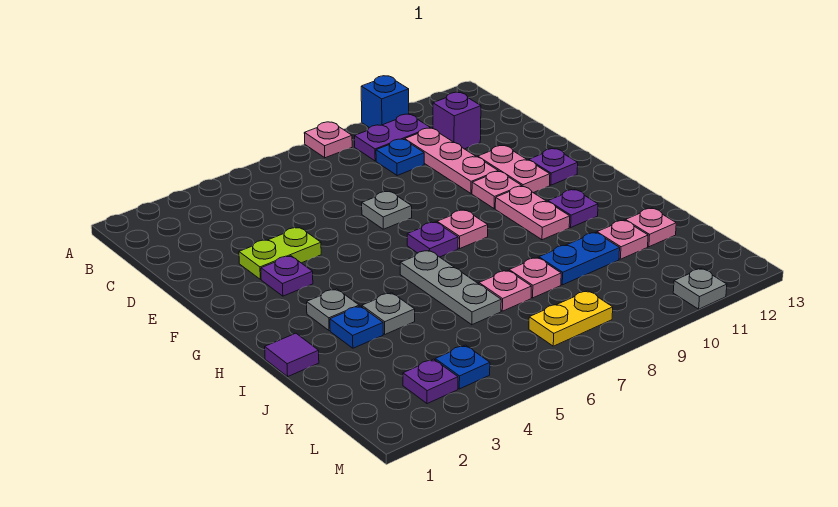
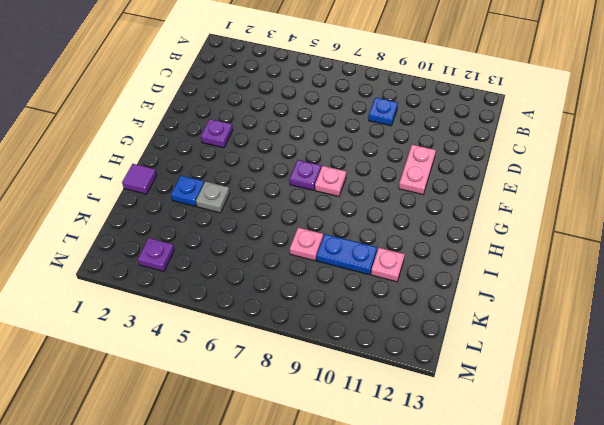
none -> pink plate A8 level 1
none -> blue brick A10 level 1
none -> purple plate B9:B10 level 1
none -> pink plate C10:E10 level 1

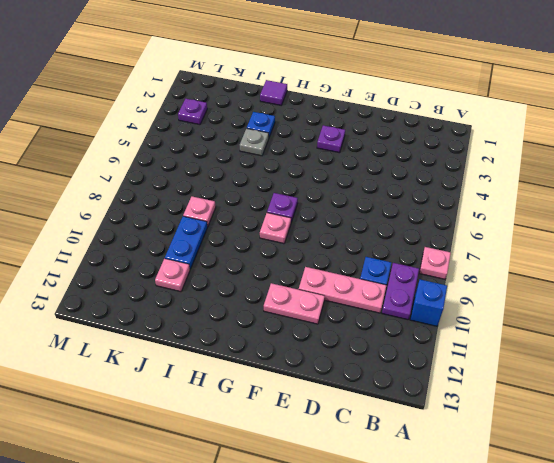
none -> purple brick C11 level 1
none -> lime plate E3:E4 level 1
none -> grey plate E7 level 1
none -> pink plate F10 level 1

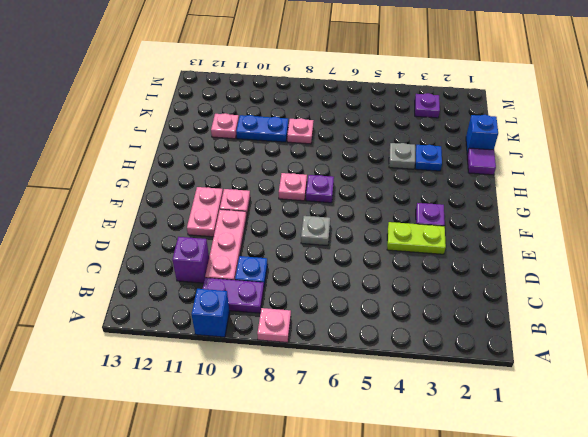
blue brick J1 level 1 -> none
none -> purple plate F12 level 1
none -> pink plate G10:H10 level 1
none -> grey plate H3 level 1
none -> grey plate H6:J6 level 1

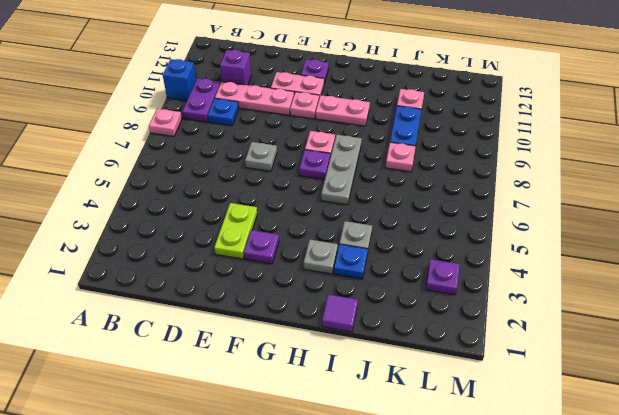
grey plate H6:H8 level 1 -> grey plate H6:J6 level 1
none -> purple plate H11 level 1
none -> pink plate J7 level 1
none -> pink plate J12 level 1
none -> blue plate L4 level 1

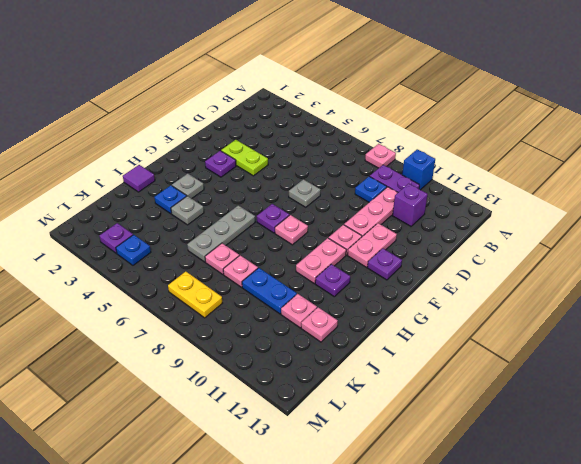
none -> grey plate M11 level 1

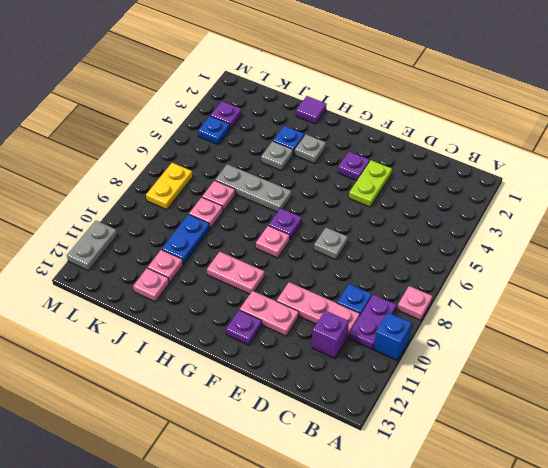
grey plate M11:M12 level 1 -> grey plate M11 level 1
none -> pink plate F10 level 1
none -> purple plate H11 level 1

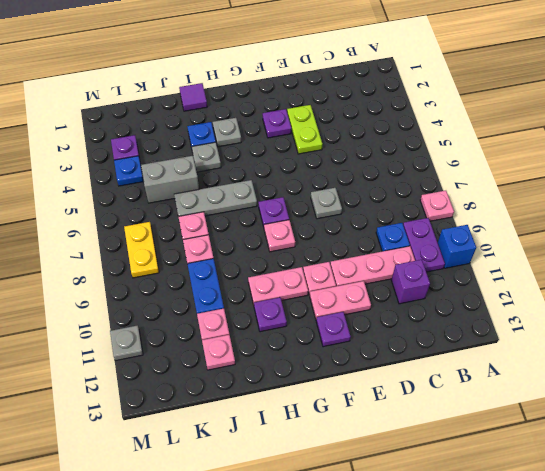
grey brick J5:K5 level 1 -> none

